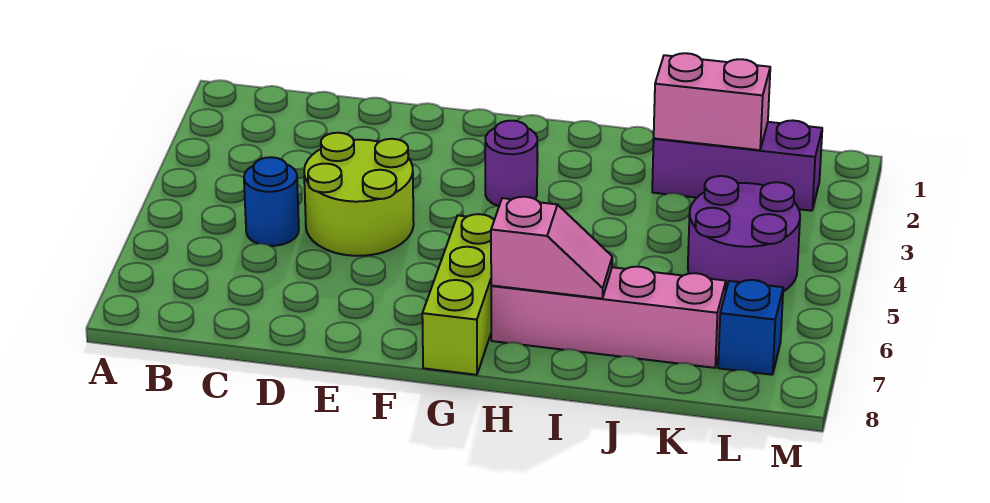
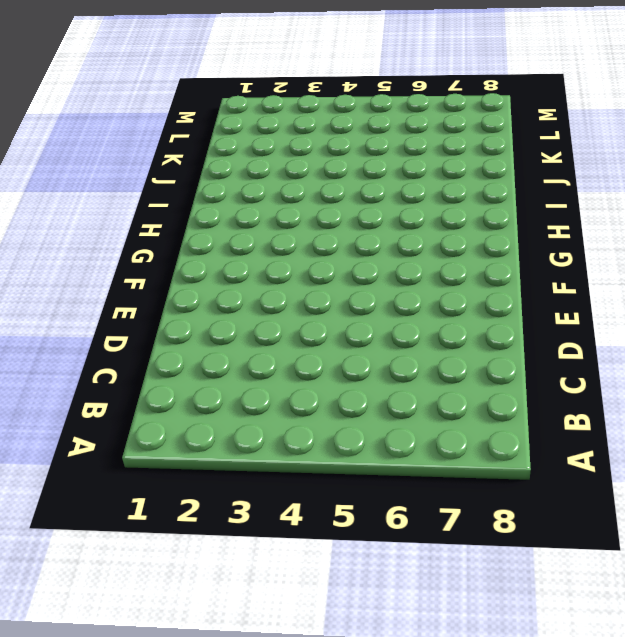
none -> blue round brick C5 level 1
none -> lime round brick D4:E5 level 1

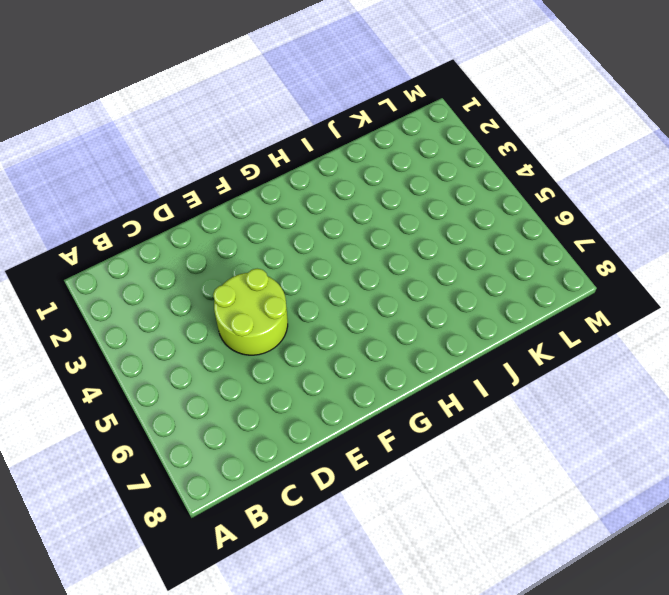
none -> blue round brick C5 level 1
none -> purple round brick G3 level 1

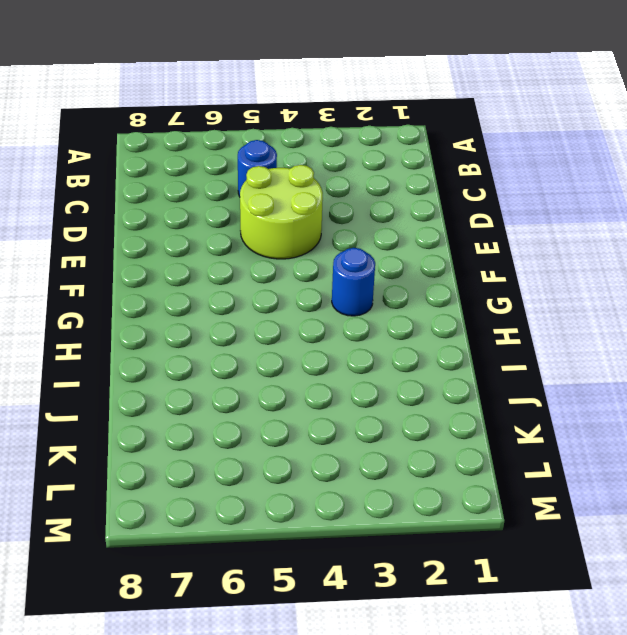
blue round brick G3 level 1 -> purple round brick G3 level 1
none -> lime brick G6:G8 level 1
none -> pink brick H7:K7 level 1

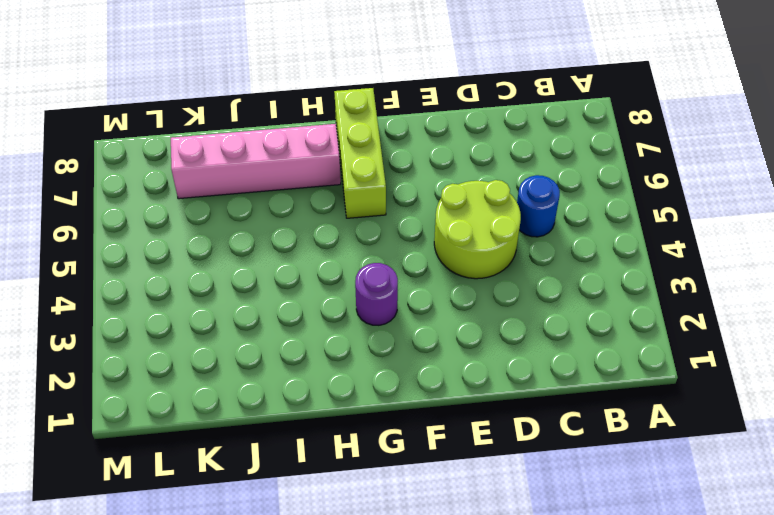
none -> purple brick J2:L2 level 1
none -> purple round brick K4:L5 level 1

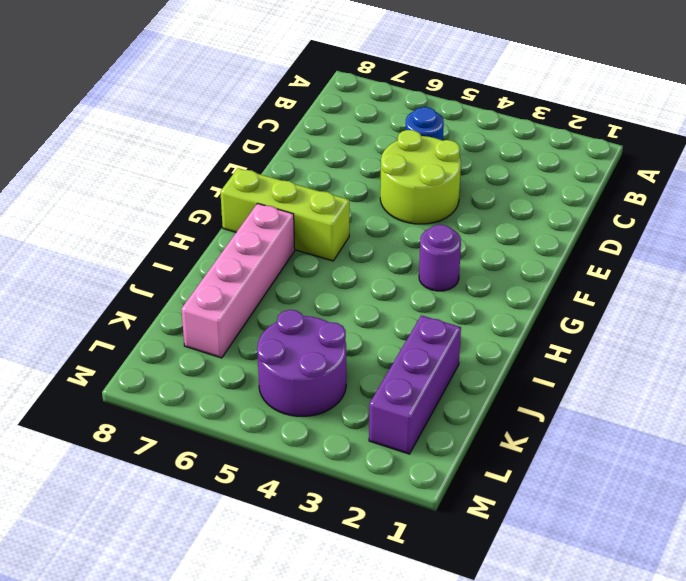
none -> blue brick L7 level 1
none -> pink slope H7:I7 level 2 top H

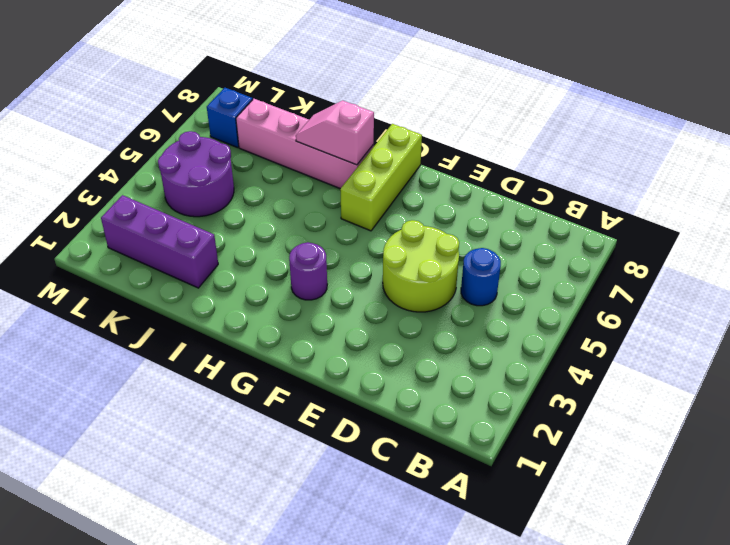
none -> pink brick J2:K2 level 2

